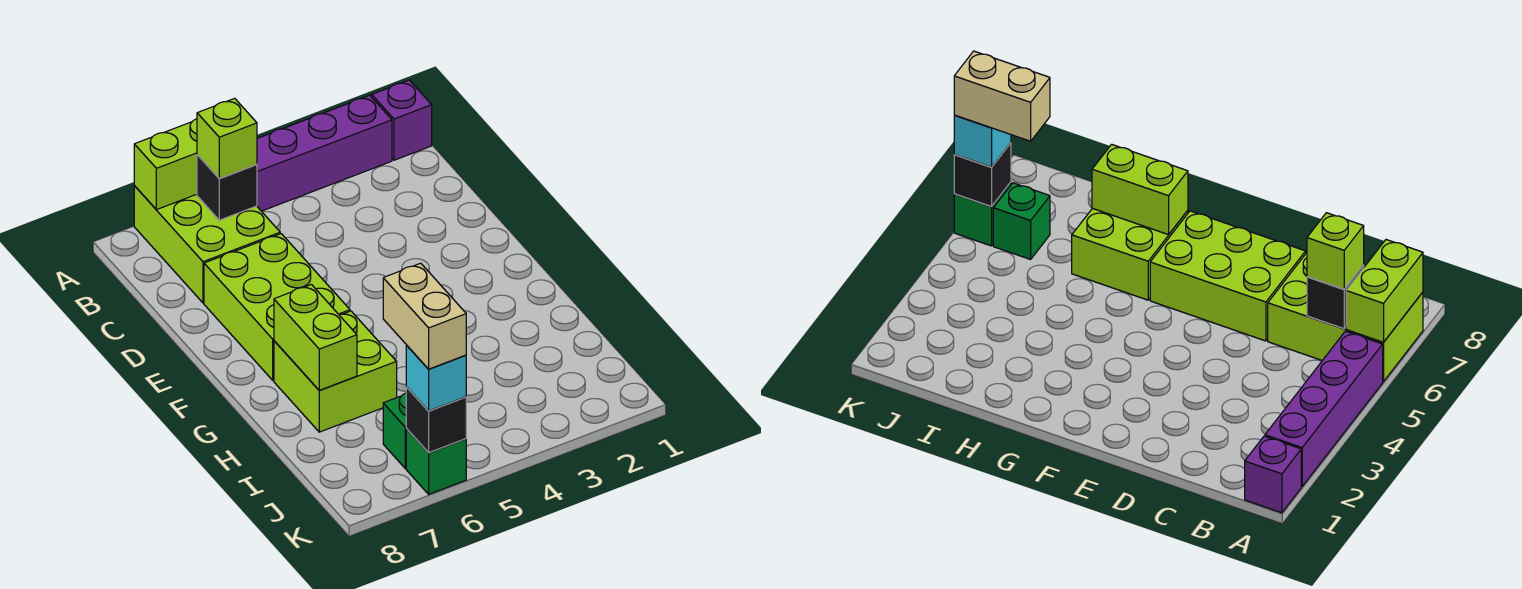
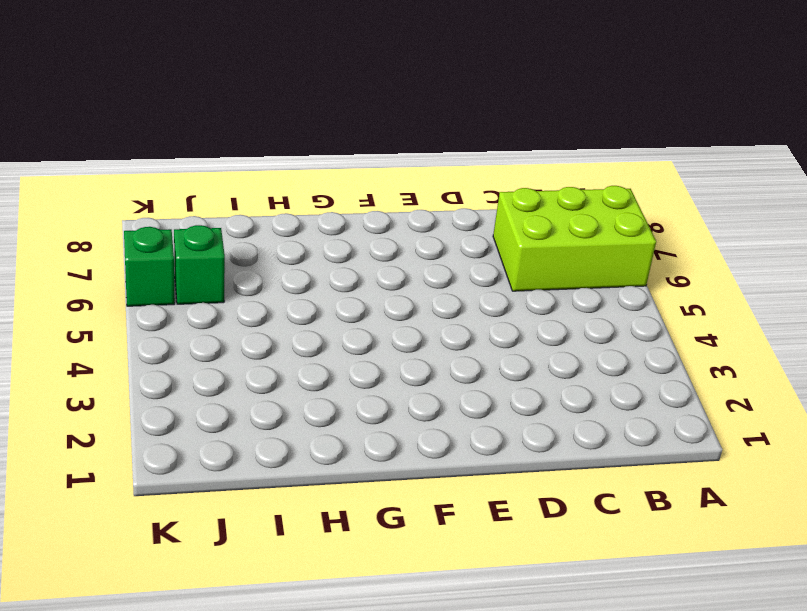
none -> purple brick A1 level 1
none -> purple brick A2:A5 level 1
none -> lime brick D6:F7 level 1

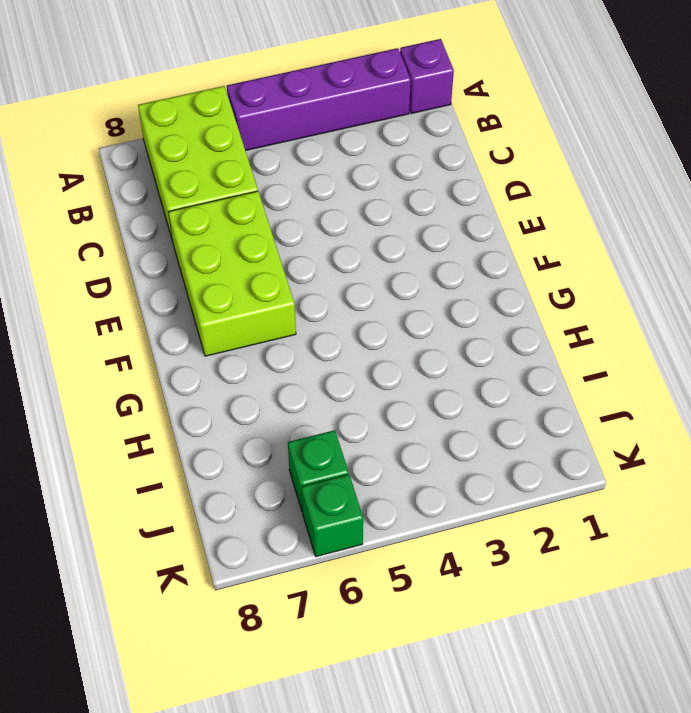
none -> lime brick G6:H7 level 1
none -> lime brick A6:A7 level 2
none -> black brick B6 level 2

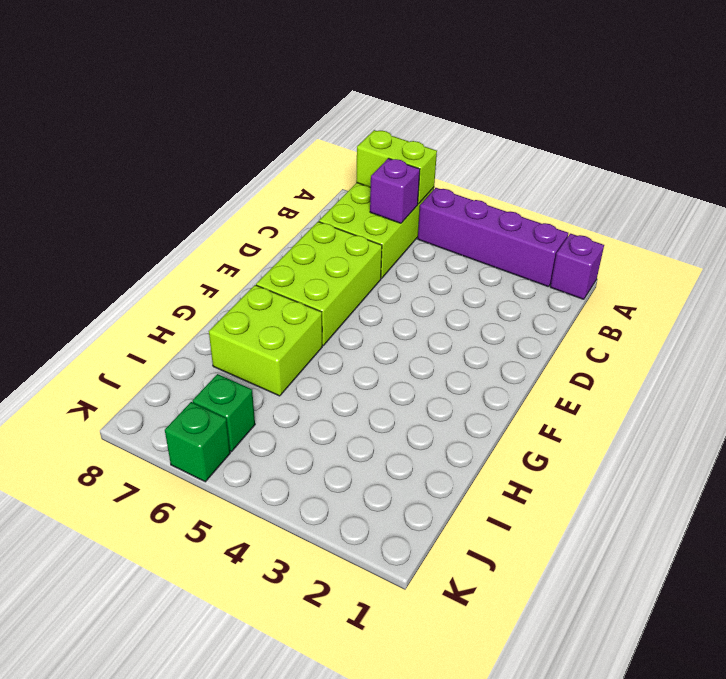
purple brick B6 level 2 -> black brick B6 level 2
none -> lime brick G7:H7 level 2
none -> black brick K6 level 2
none -> lime brick B6 level 3

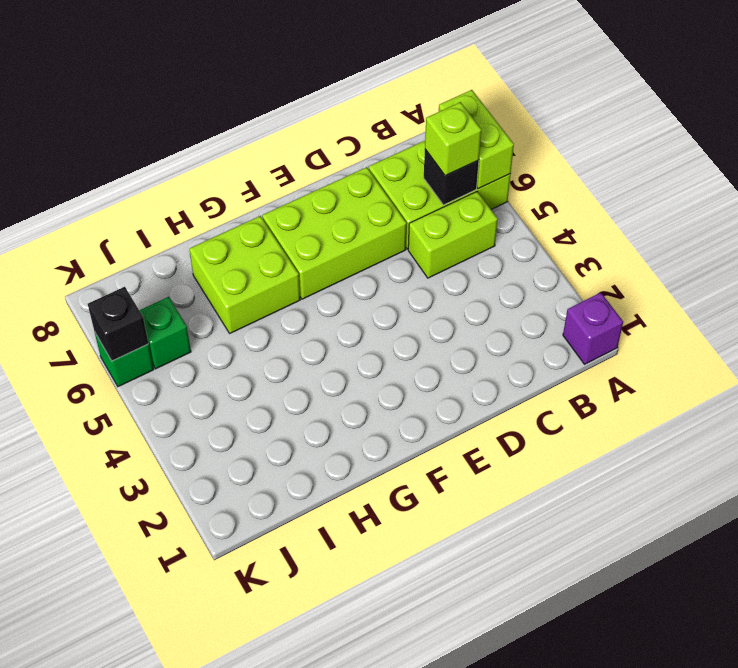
lime brick B5:C5 level 1 -> lime brick G7:H7 level 2
none -> purple brick A2:A5 level 1
none -> cyan brick K6 level 3
none -> tan brick J6:K6 level 4

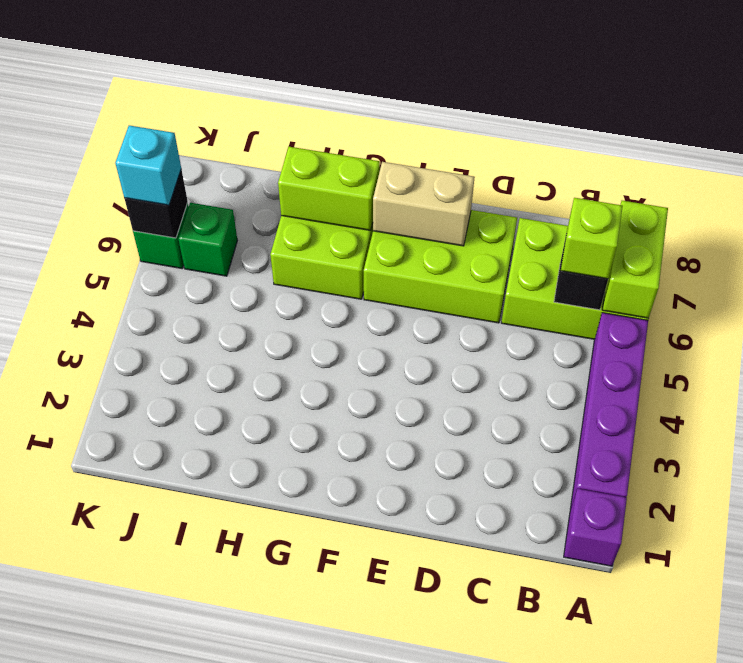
tan brick E7:F7 level 2 -> tan brick J6:K6 level 4

